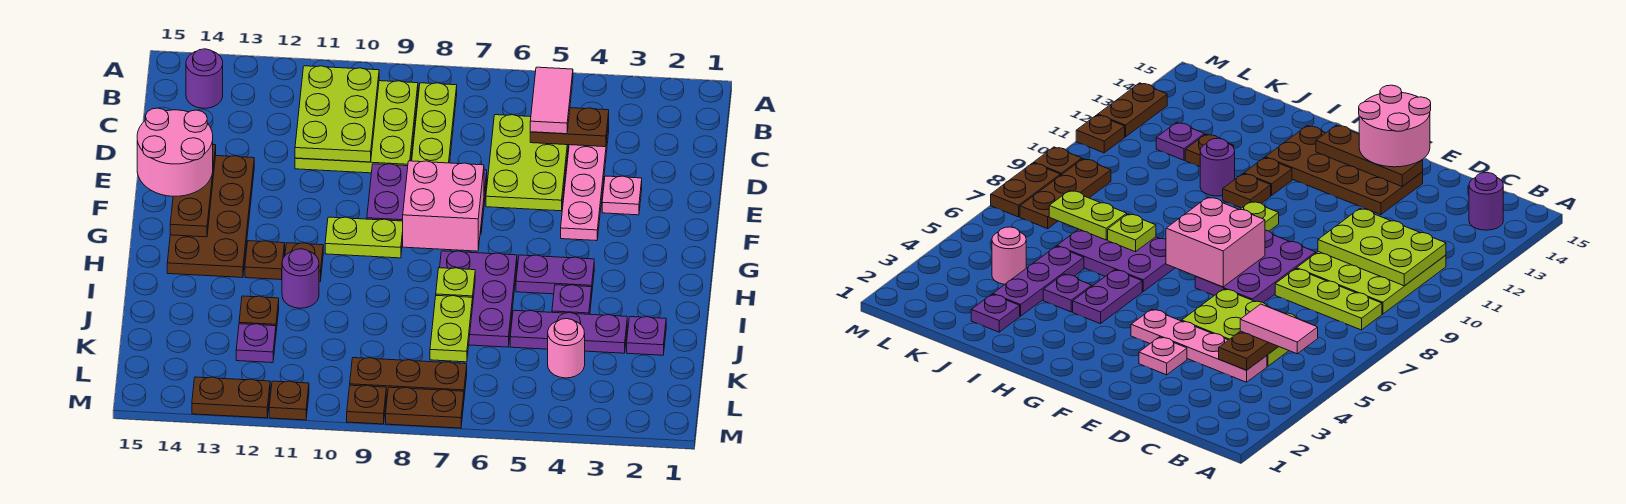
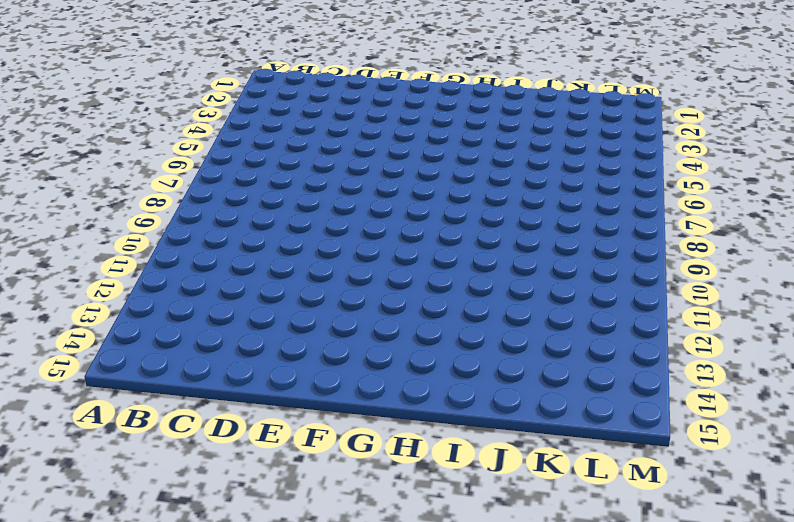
none -> lime plate B8:D8 level 1
none -> lime plate B9:D11 level 1
none -> purple round brick B14 level 1
none -> pink plate C4:F4 level 1

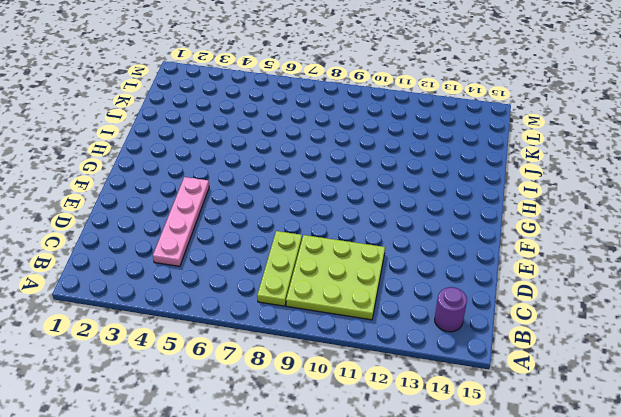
none -> lime plate C5:E6 level 1
none -> pink plate E3 level 1
none -> purple plate E7:F9 level 1
none -> brown plate E13:H14 level 1

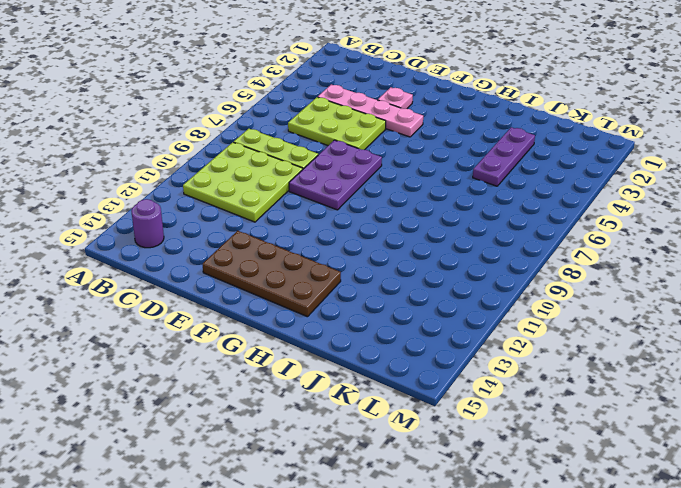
none -> lime plate G9:G10 level 1
none -> purple plate H4:H5 level 1
none -> purple plate H6:J7 level 1
none -> brown plate H11 level 1

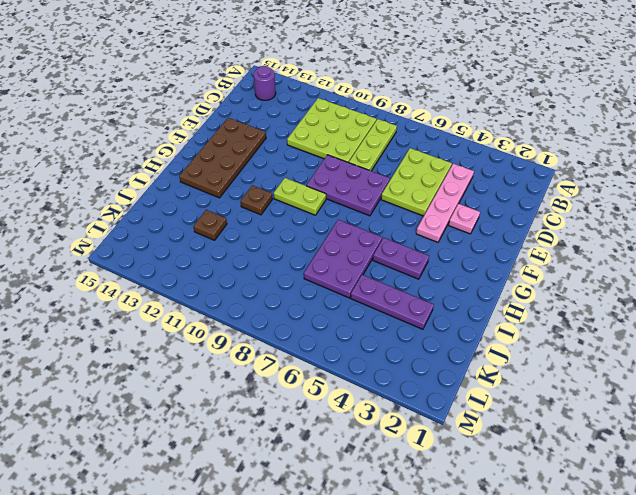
none -> brown plate H12 level 1
none -> purple plate I4 level 1
none -> purple round brick I11 level 1
none -> purple plate J2 level 1

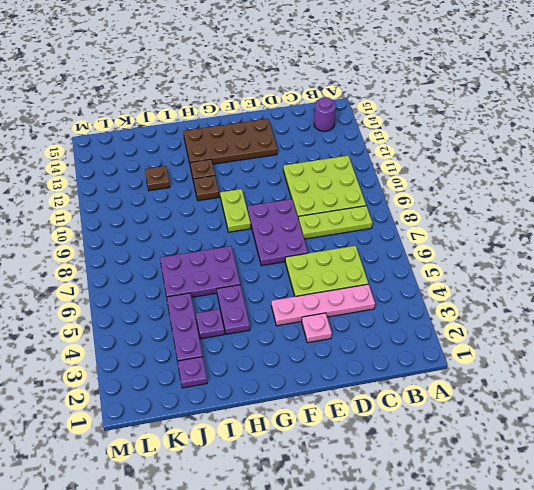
none -> purple round brick I11 level 1
none -> pink round brick K4 level 1
none -> purple plate K12 level 1
none -> brown plate L7:L9 level 1

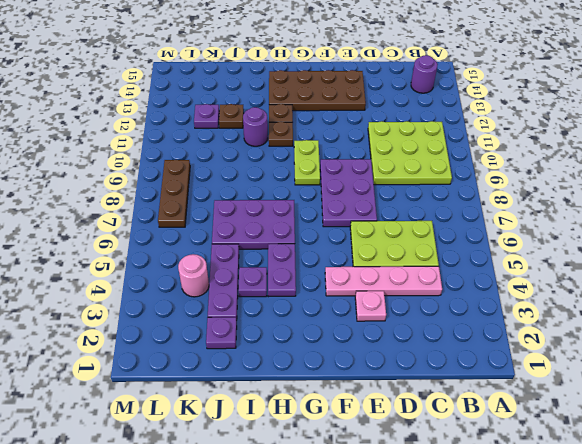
none -> lime plate B8:D8 level 1
none -> brown plate M7:M8 level 1
none -> brown plate M9 level 1
none -> brown plate M11 level 1

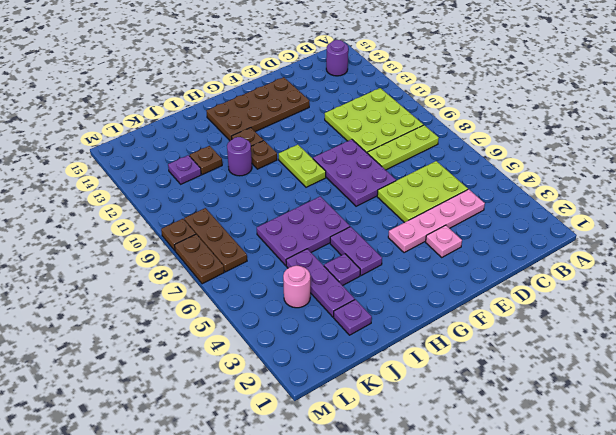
none -> brown plate M11 level 1
none -> brown plate M12:M13 level 1
none -> lime plate B10:D11 level 2
none -> brown plate C4:C5 level 2

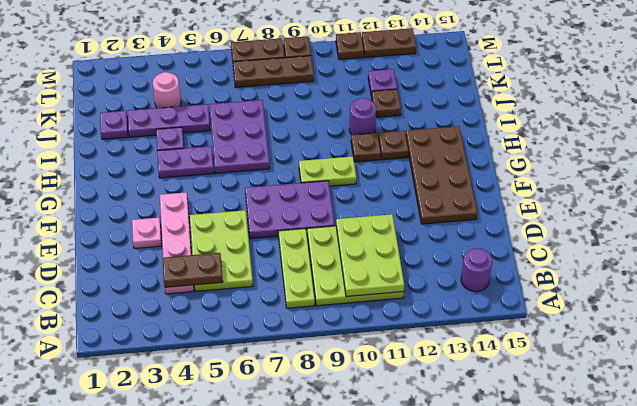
none -> brown plate E14:G14 level 2
none -> pink brick F7:G8 level 2
none -> lime plate I7 level 2
none -> lime plate J7:K7 level 2

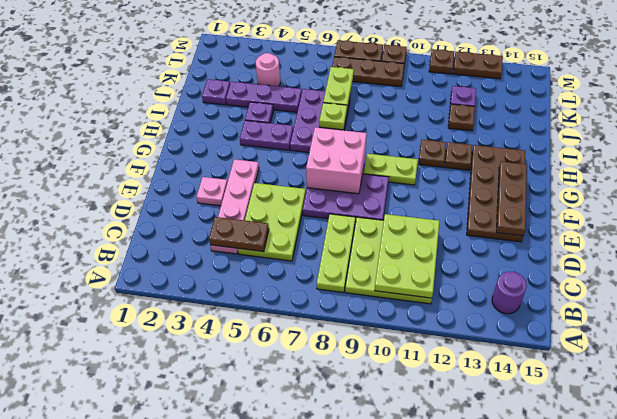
none -> purple round brick I11 level 1
none -> pink tile B5:C5 level 3
none -> pink round brick E14:F15 level 3

